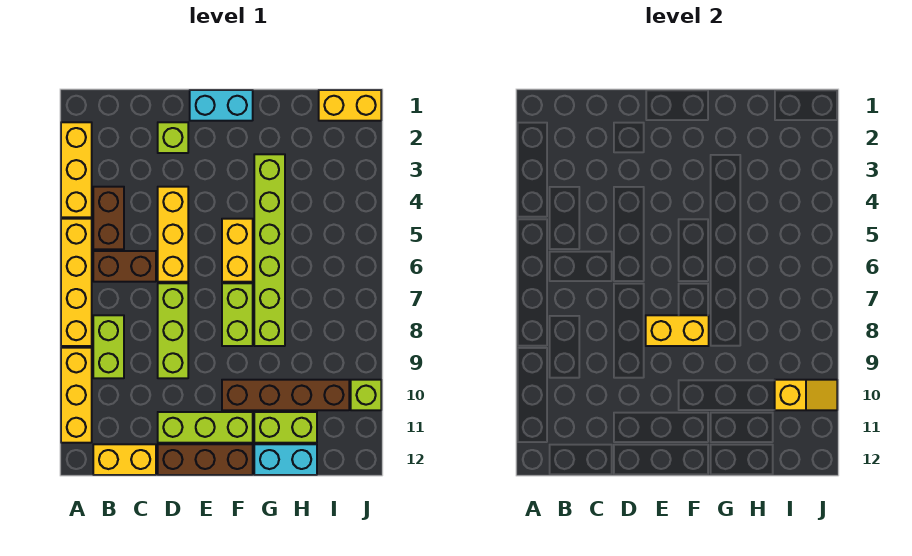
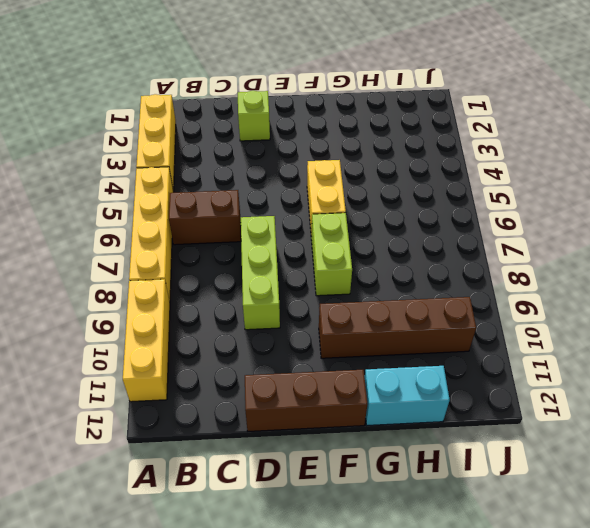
none -> brown brick B4:B5 level 1
none -> lime brick B8:B9 level 1
none -> yellow brick B12:C12 level 1

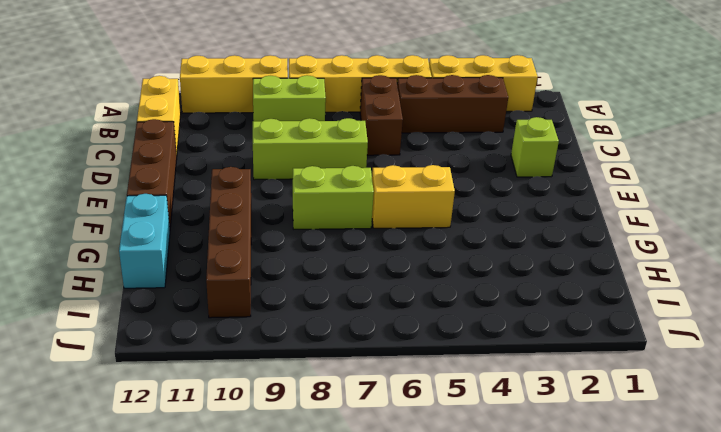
brown brick B3:B5 level 1 -> brown brick B4:B5 level 1
none -> yellow brick D4:D6 level 1
none -> lime brick D11:F11 level 1
none -> cyan brick E1:F1 level 1

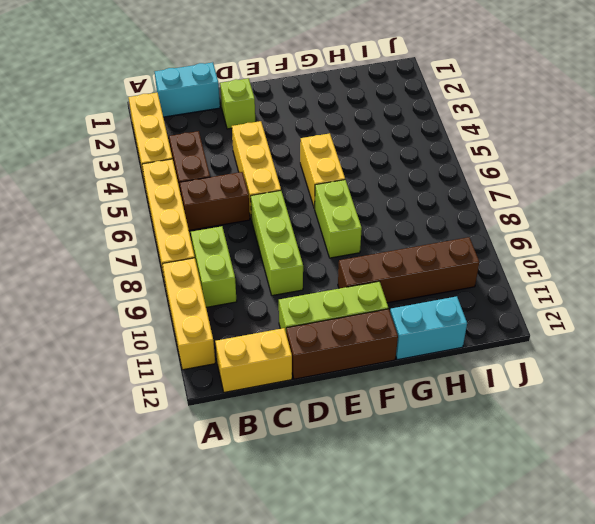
cyan brick B1:C1 level 1 -> cyan brick E1:F1 level 1
none -> lime brick G3:G8 level 1
none -> lime brick G11:H11 level 1
none -> yellow brick I1:J1 level 1

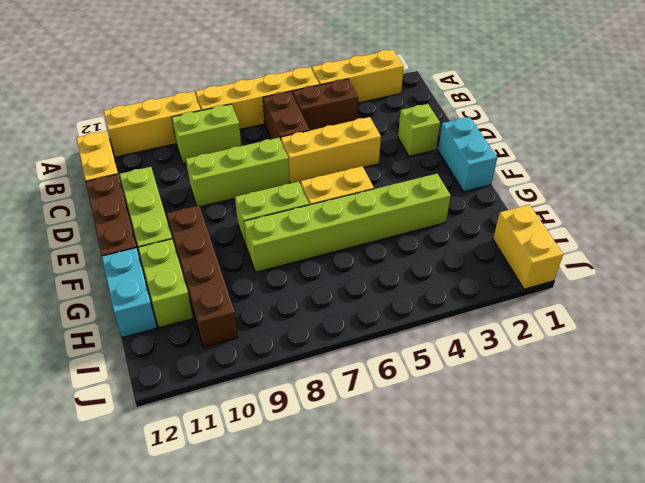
none -> lime brick J10 level 1
none -> yellow brick E8:F8 level 2
none -> yellow slope I10:J10 level 2 top I

